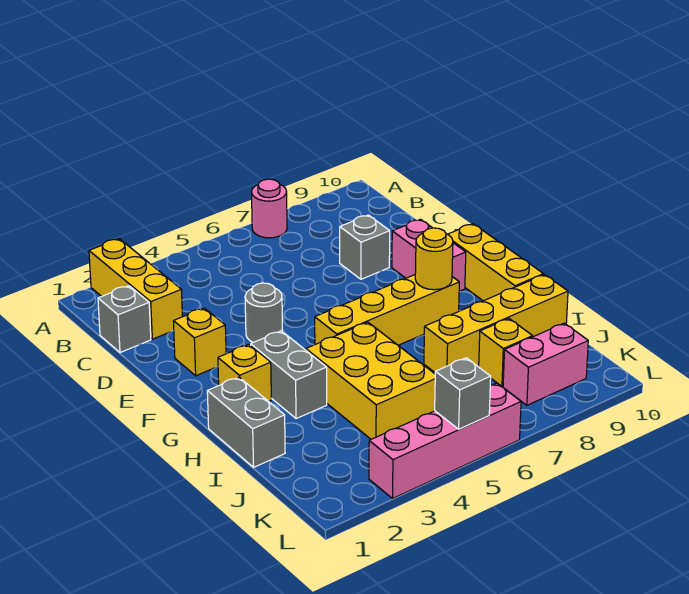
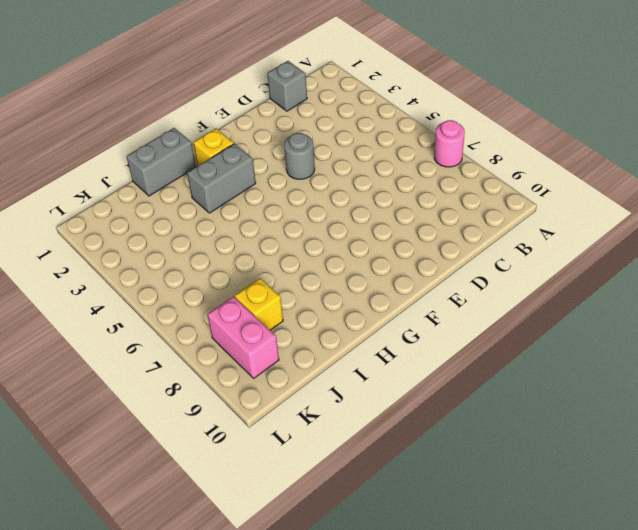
none -> yellow brick A2:C2 level 1
none -> grey brick D8 level 1
none -> yellow brick E2 level 1

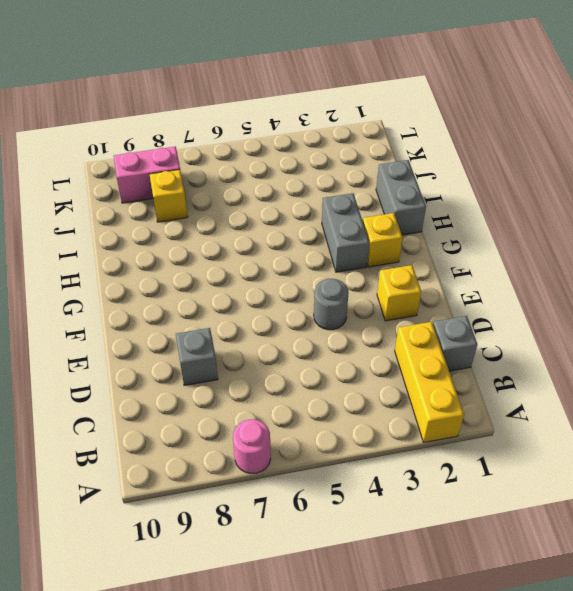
none -> pink brick E9:F9 level 1
none -> yellow brick F10:H10 level 1
none -> yellow brick G5:G8 level 1

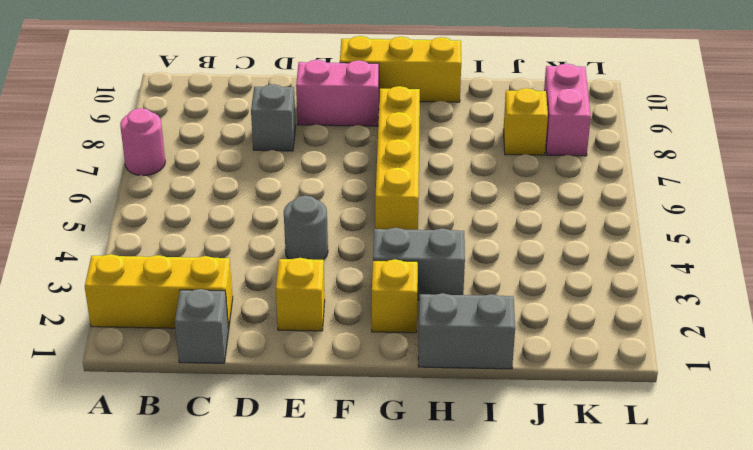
none -> yellow brick H4:J5 level 1
none -> yellow brick I7:I10 level 1
none -> pink brick L3:L6 level 1

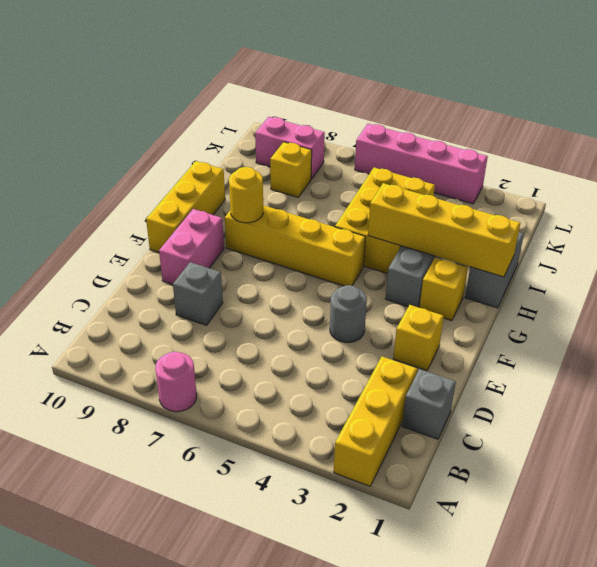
yellow brick H1:H4 level 2 -> yellow brick I7:I10 level 1
none -> grey brick L5 level 2

